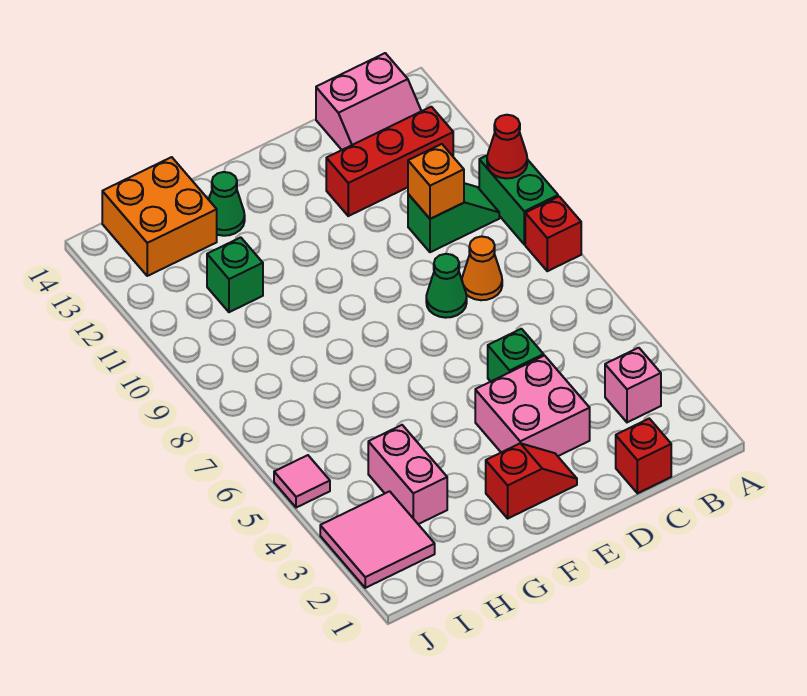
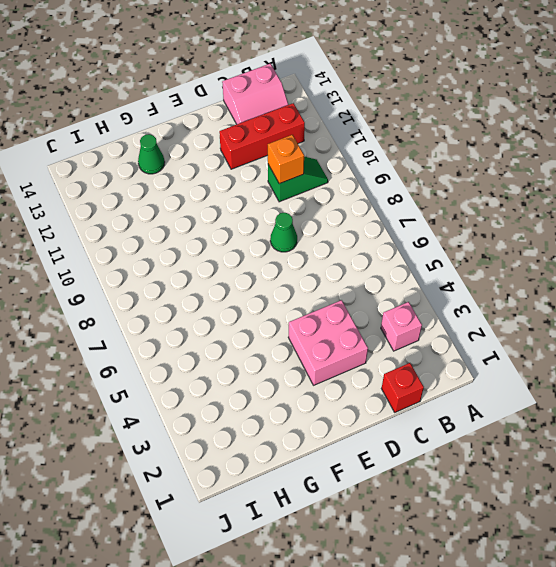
none -> red brick A8 level 1
none -> green brick A9:A10 level 1
none -> orange cone C8 level 1

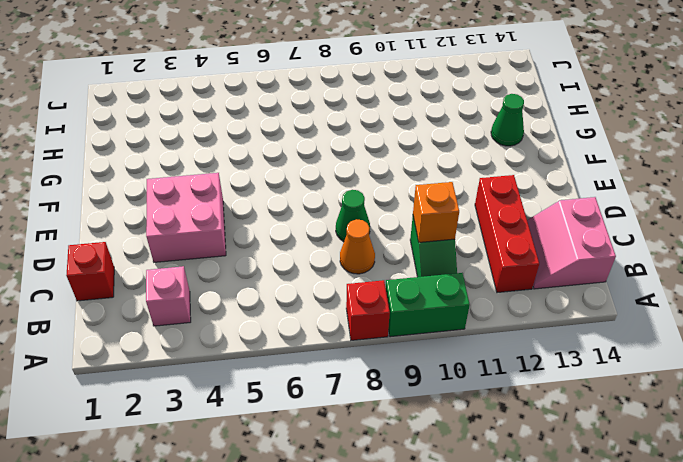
none -> green brick D5 level 1
none -> red slope E2:F2 level 1 top F
none -> pink brick H3:H4 level 1

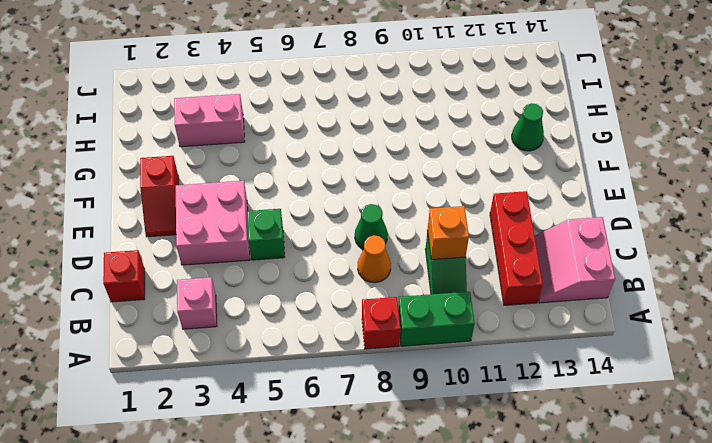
none -> green brick H11 level 1
none -> orange brick H13:I14 level 1
none -> pink tile I2:J3 level 1

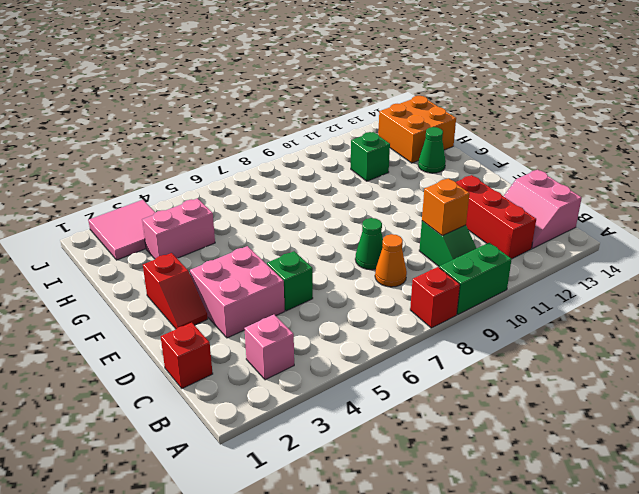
none -> pink tile J5 level 1
none -> red cone A10 level 2

